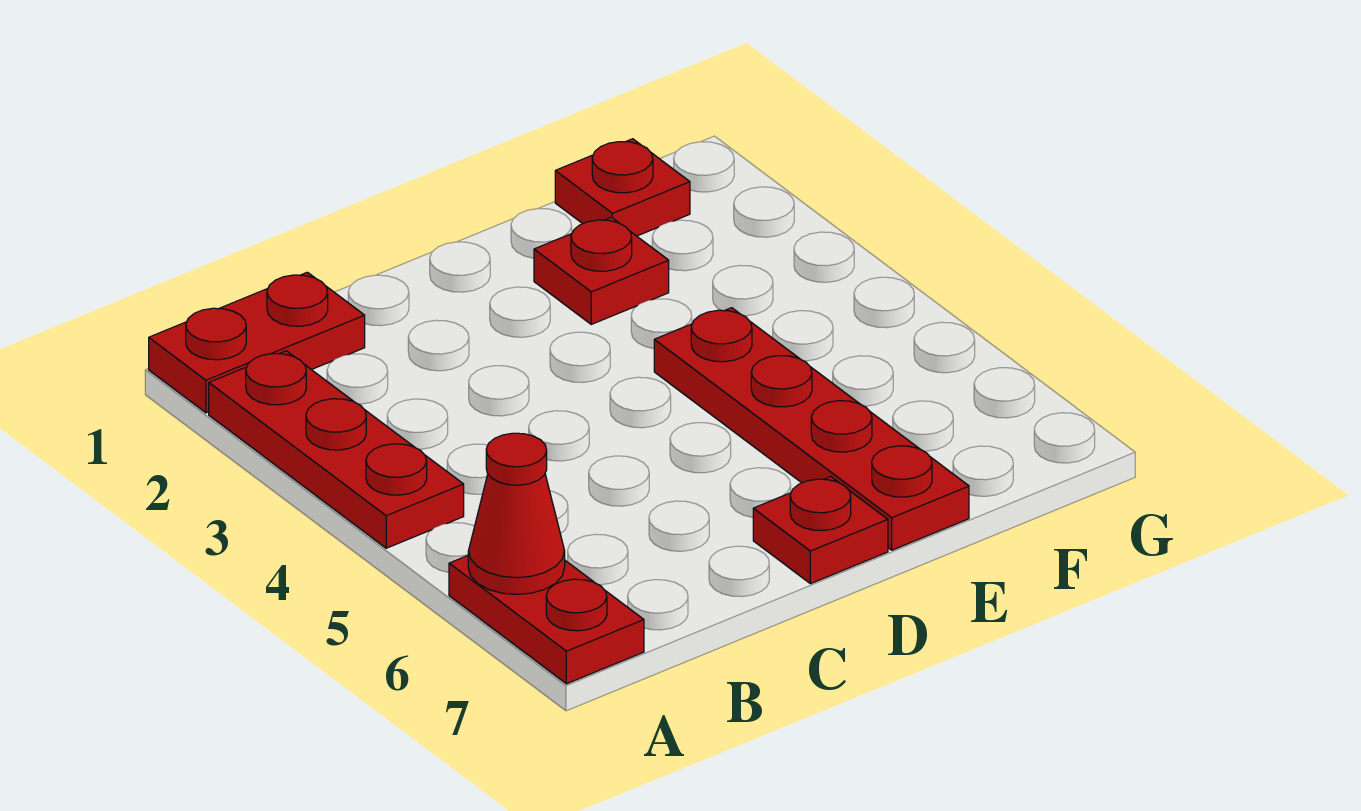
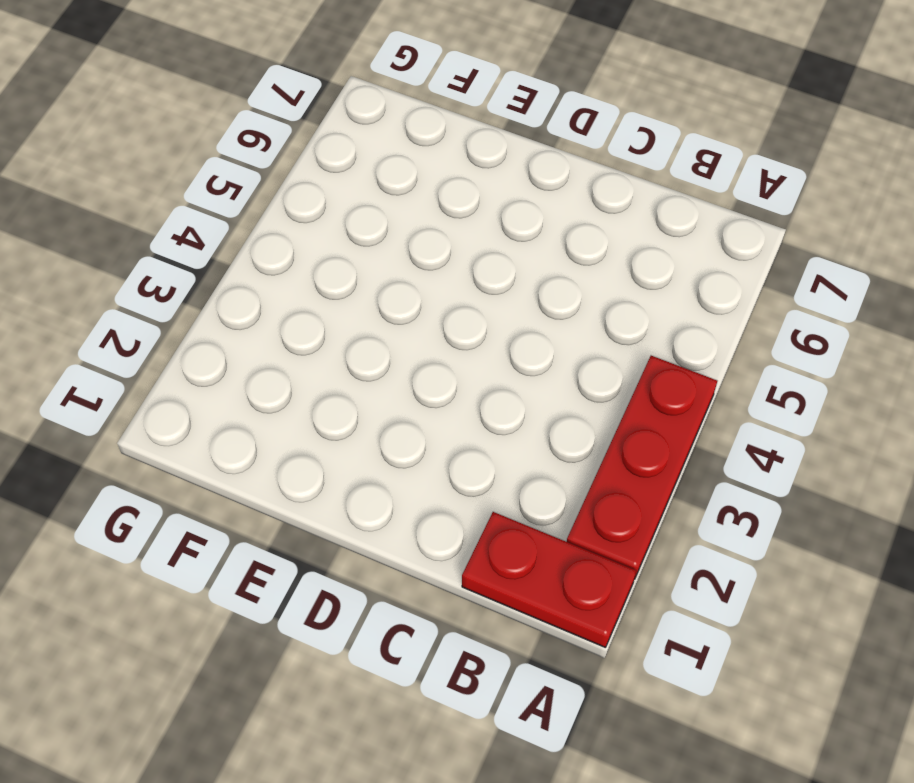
none -> red plate A6:A7 level 1
none -> red plate D7 level 1

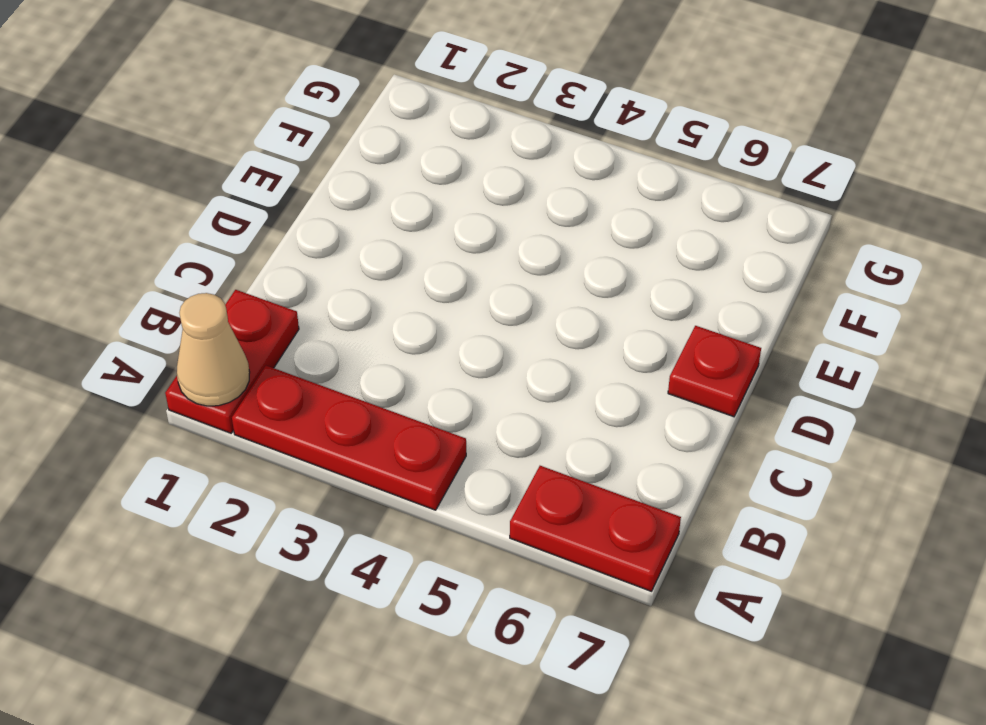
tan cone A1 level 2 -> none
none -> red plate E2 level 1
none -> red plate E4:E7 level 1

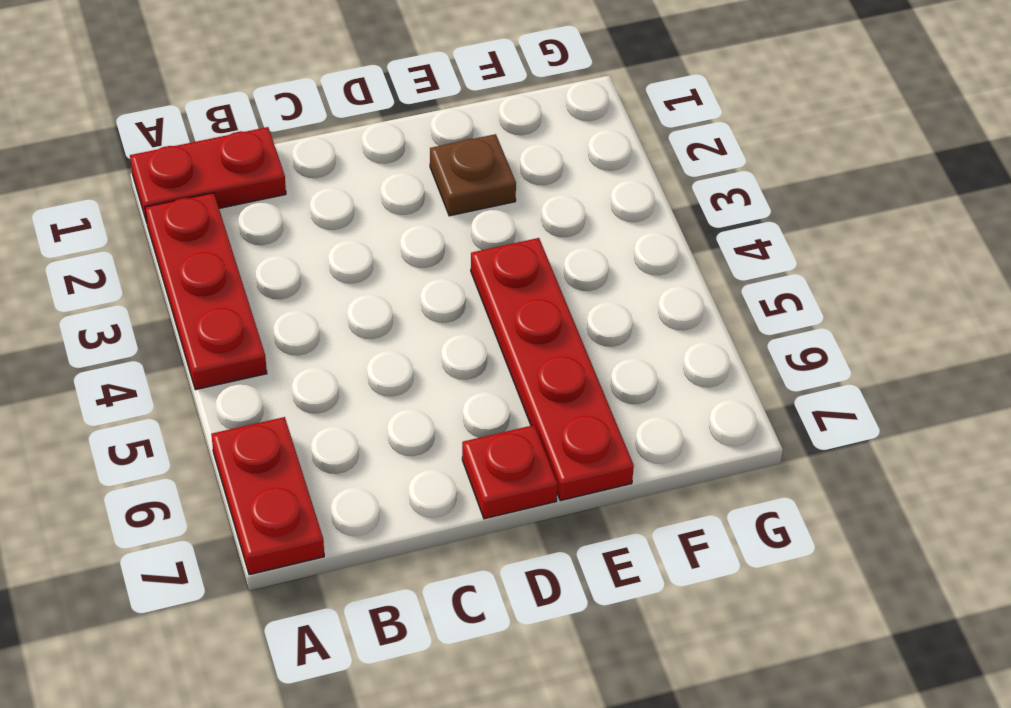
brown plate E2 level 1 -> red plate E2 level 1
none -> red plate F1 level 1
none -> red cone A6 level 2

